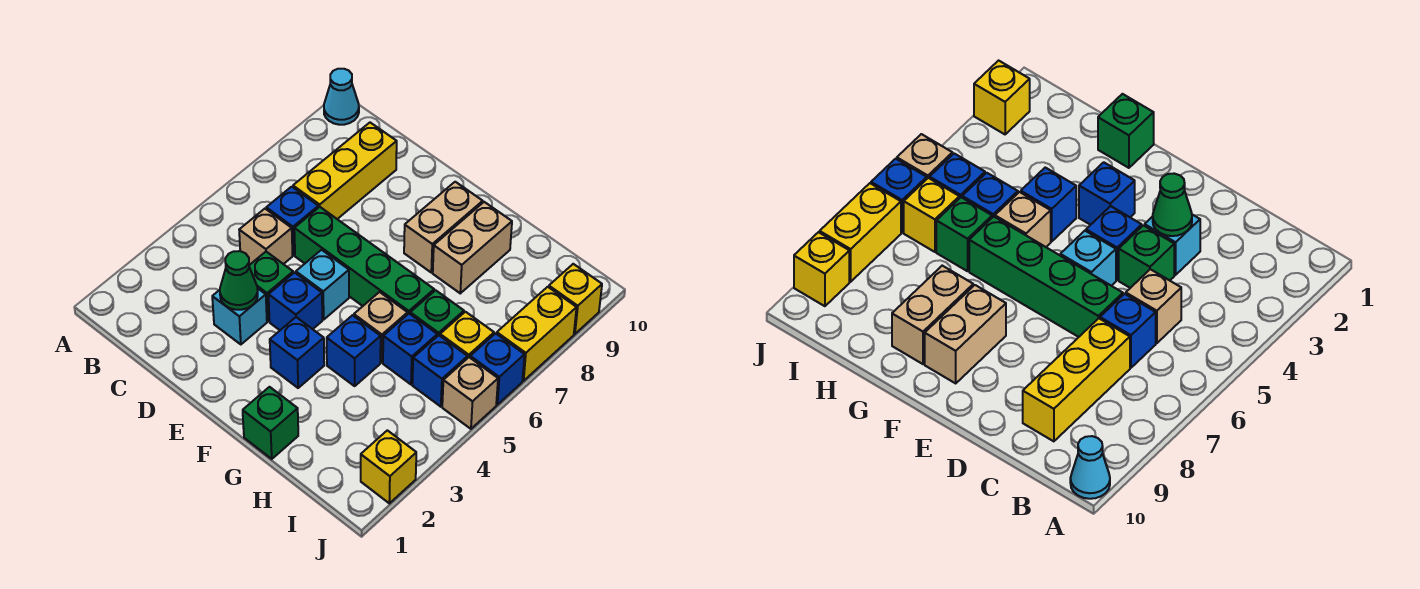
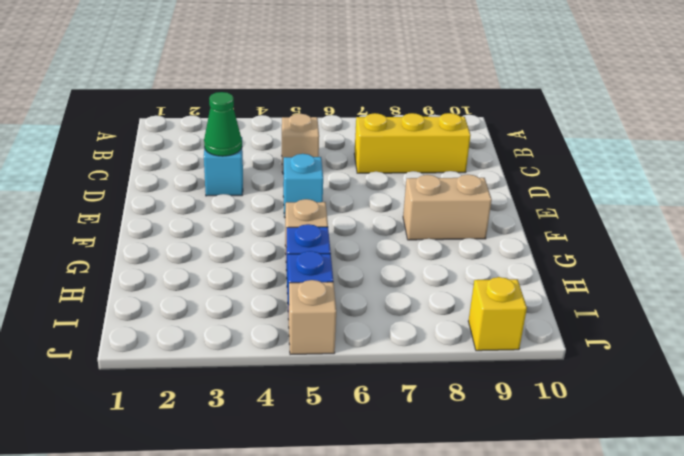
none -> cyan cone A10 level 1
none -> blue brick C6 level 1
none -> green brick D4 level 1

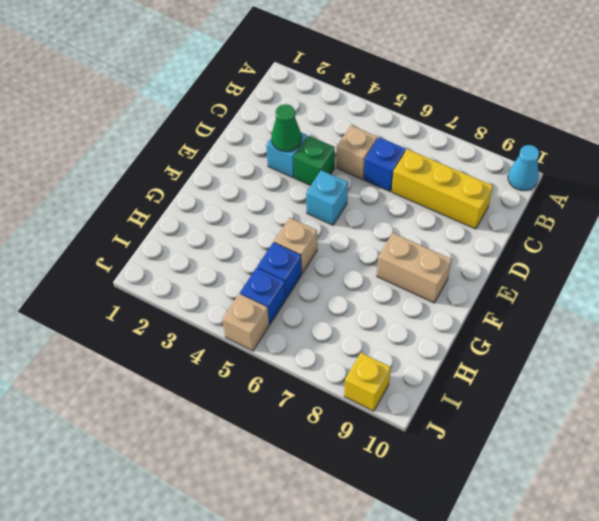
none -> green brick D6:G6 level 1
none -> blue brick E4 level 1
none -> blue brick F3 level 1

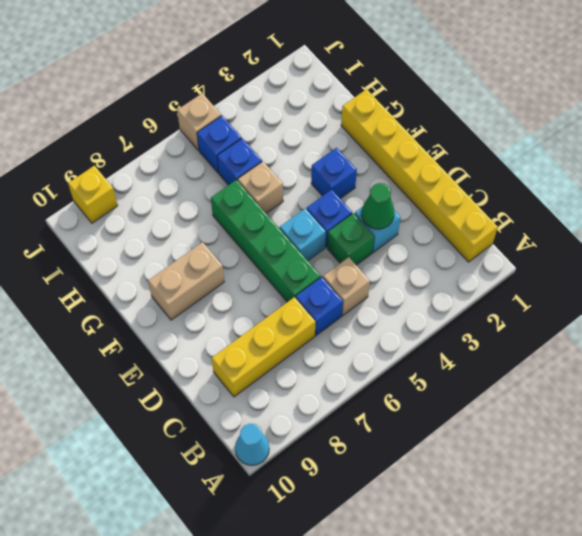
yellow brick B1:G1 level 1 -> green brick G1 level 1
none -> blue brick G4 level 1
none -> tan brick G8:G9 level 1
none -> green brick H6 level 1

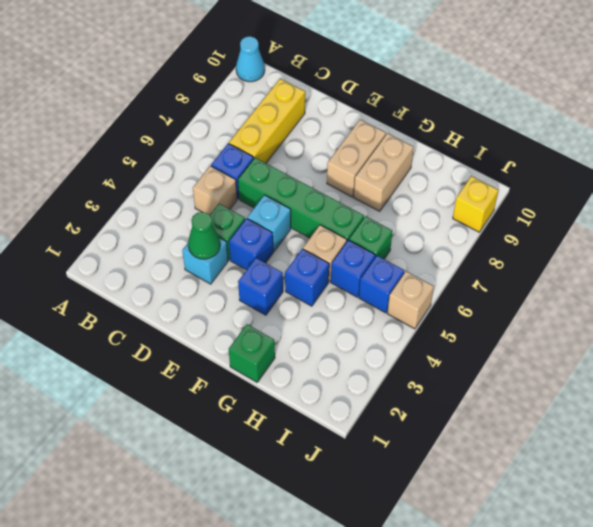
none -> yellow brick I6 level 1
none -> yellow brick J2 level 1
none -> blue brick J6 level 1

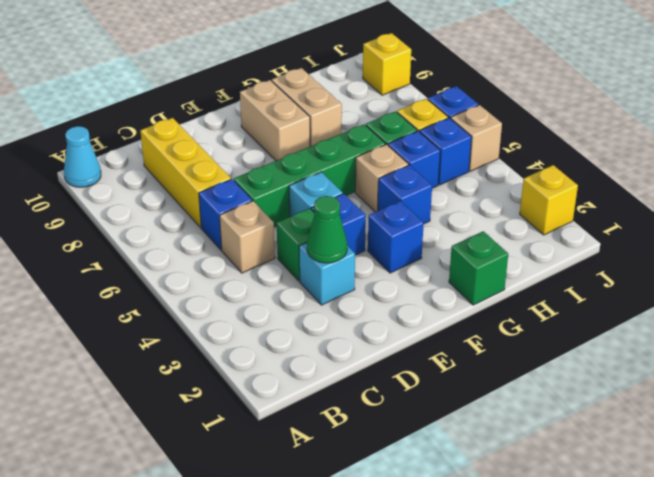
none -> yellow brick J7:J8 level 1

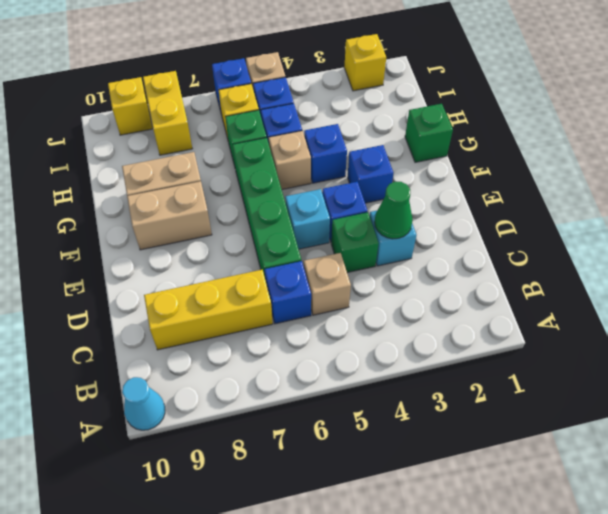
yellow brick I8:J8 level 1 -> yellow brick J7:J8 level 1

